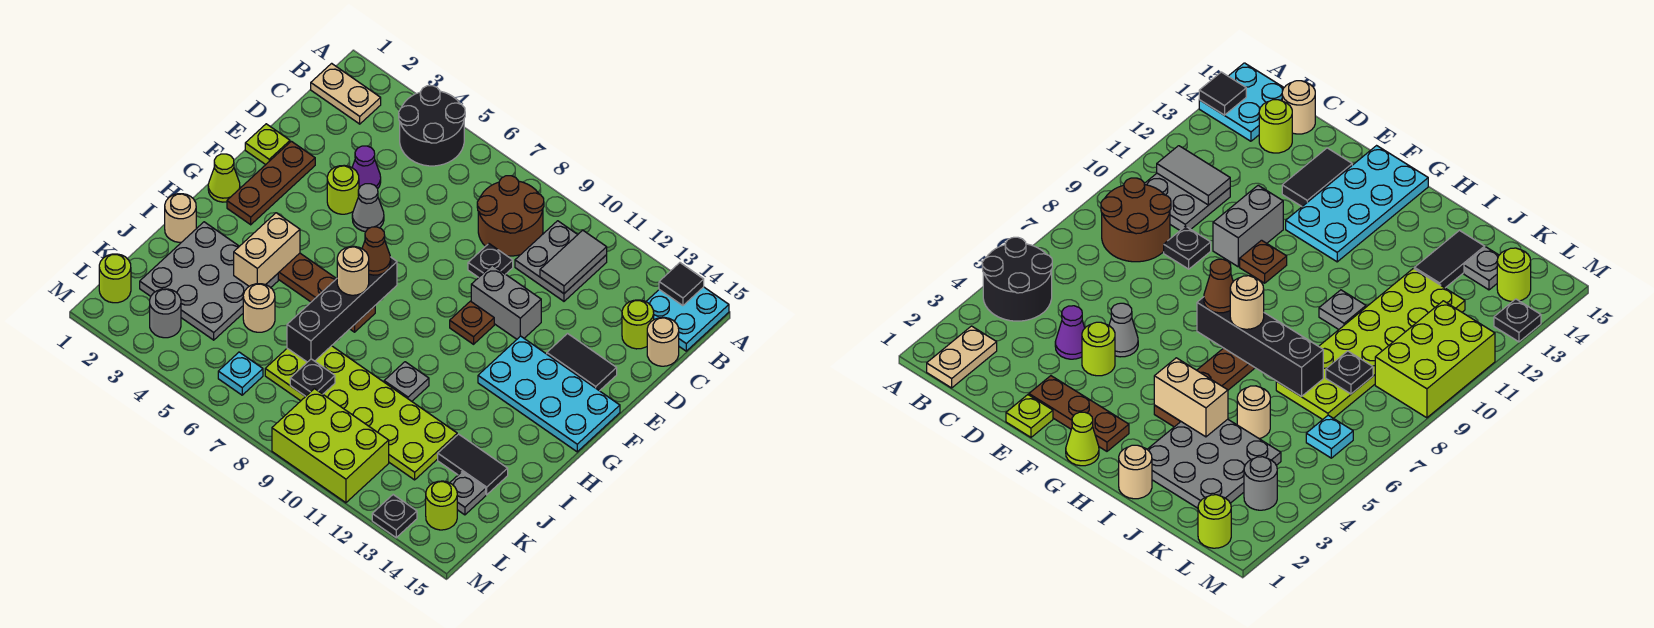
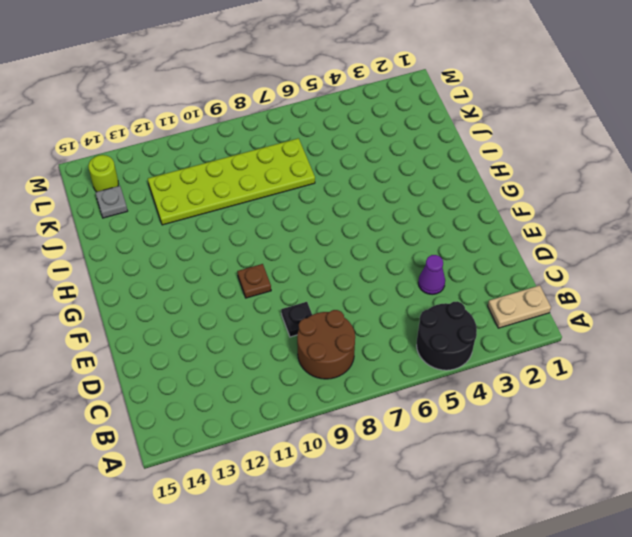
none -> cyan plate A14:B15 level 1
none -> grey plate B10:C11 level 1
none -> lime round brick C14 level 1
none -> tan round brick C15 level 1

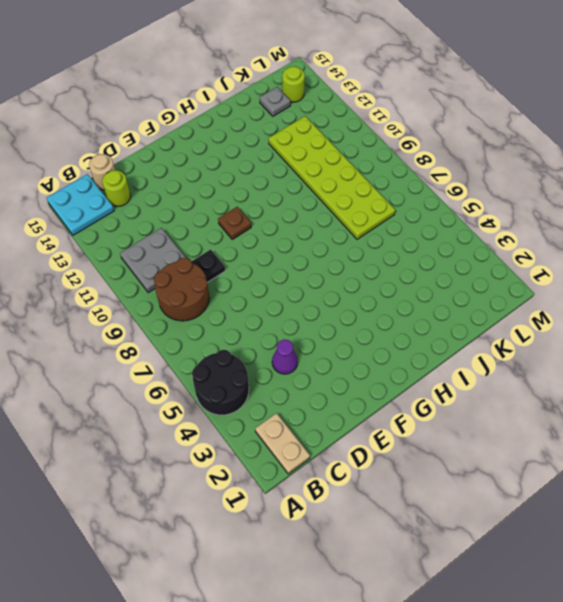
none -> lime plate E1 level 1
none -> brown plate E2:G2 level 1
none -> lime round brick E4 level 1
none -> grey cone E5 level 1

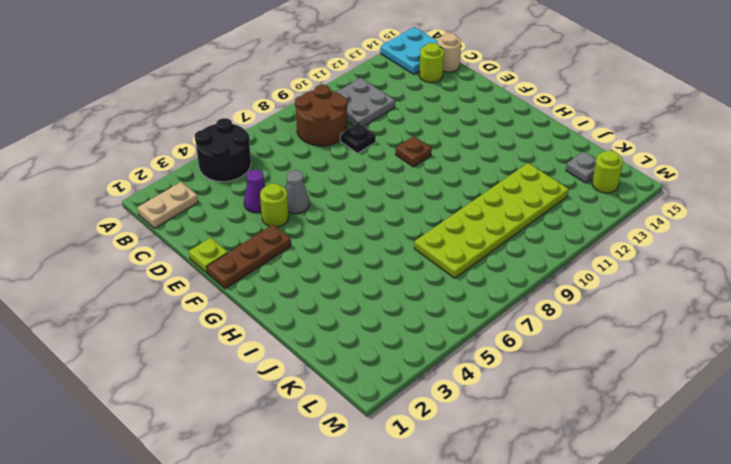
brown plate F1:F3 level 1 -> brown plate E2:G2 level 1
none -> grey brick E10:E11 level 1
none -> black tile E13:E14 level 1
none -> cyan plate F12:G15 level 1
none -> lime cone G1 level 1

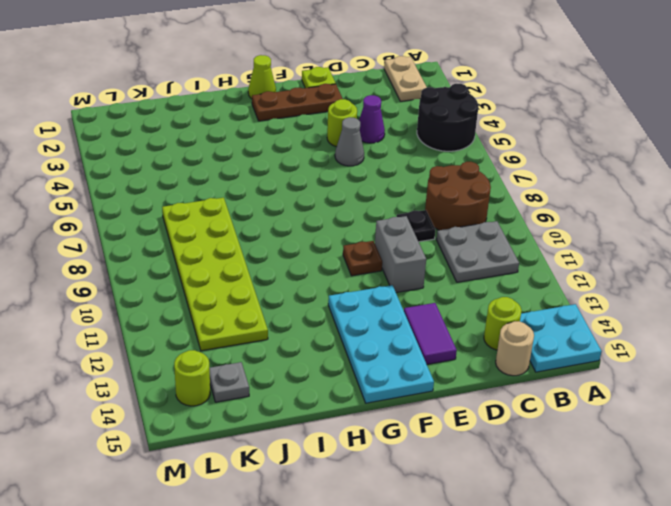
purple tile E13:E14 level 1 -> black tile E13:E14 level 1
none -> brown plate H4:H7 level 1
none -> tan round brick I1 level 1
none -> grey plate I2:K4 level 1
none -> grey plate I10 level 1

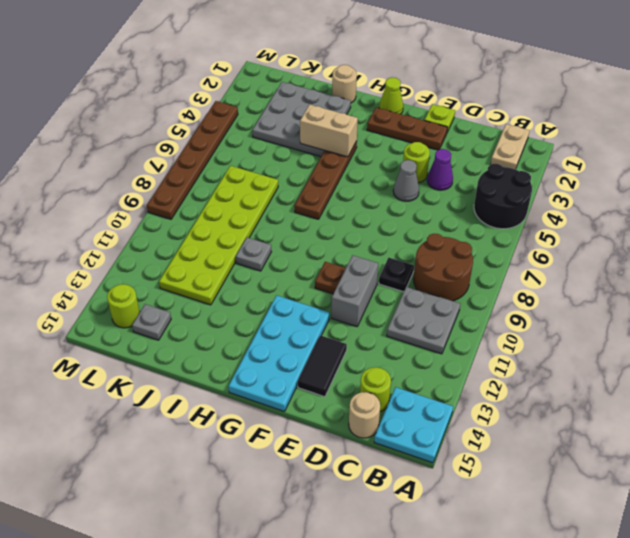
brown plate M4:M9 level 1 -> lime brick L9:M11 level 1
none -> tan round brick J5 level 1
none -> black tile J13:J14 level 1
none -> lime round brick L1 level 1
none -> grey round brick L3 level 1

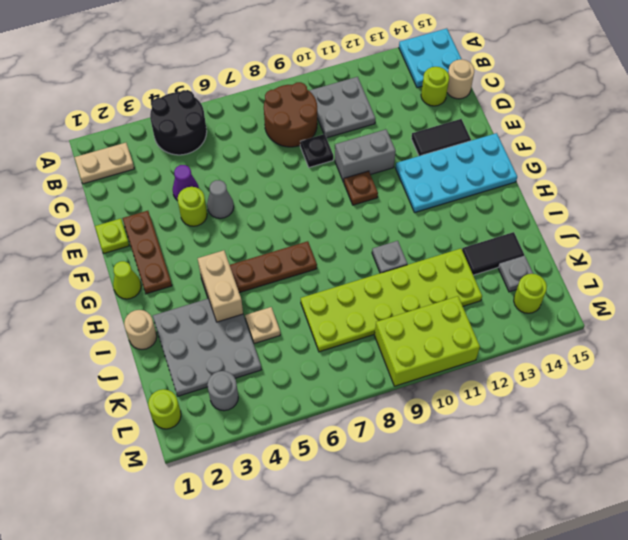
tan plate J5 level 1 -> tan round brick J5 level 1
none -> cyan plate L6 level 1
none -> black plate M13 level 1
none -> black tile A14 level 2
none -> grey tile B11:C11 level 2

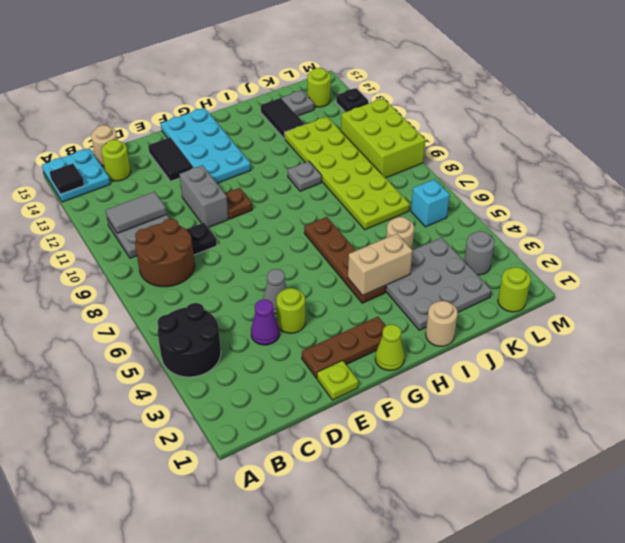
cyan brick L6 level 1 -> cyan plate L6 level 1
none -> tan plate B1:B2 level 1
none -> black brick G7:J7 level 2
none -> black plate K8 level 2
none -> brown cone G7 level 3

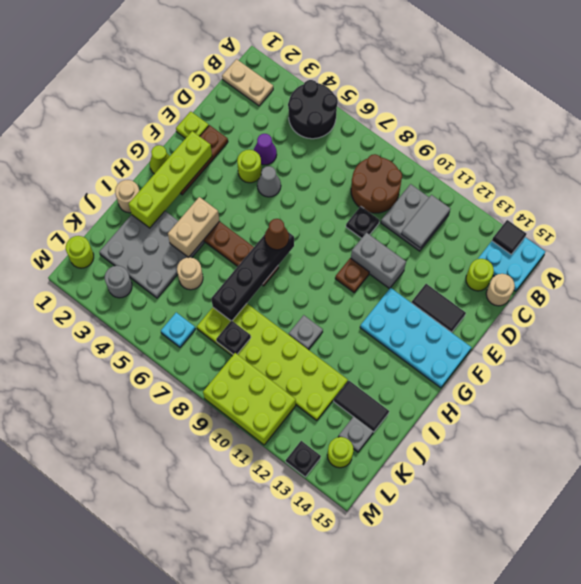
lime brick F2:I2 level 2 -> none
none -> tan round brick H7 level 3

